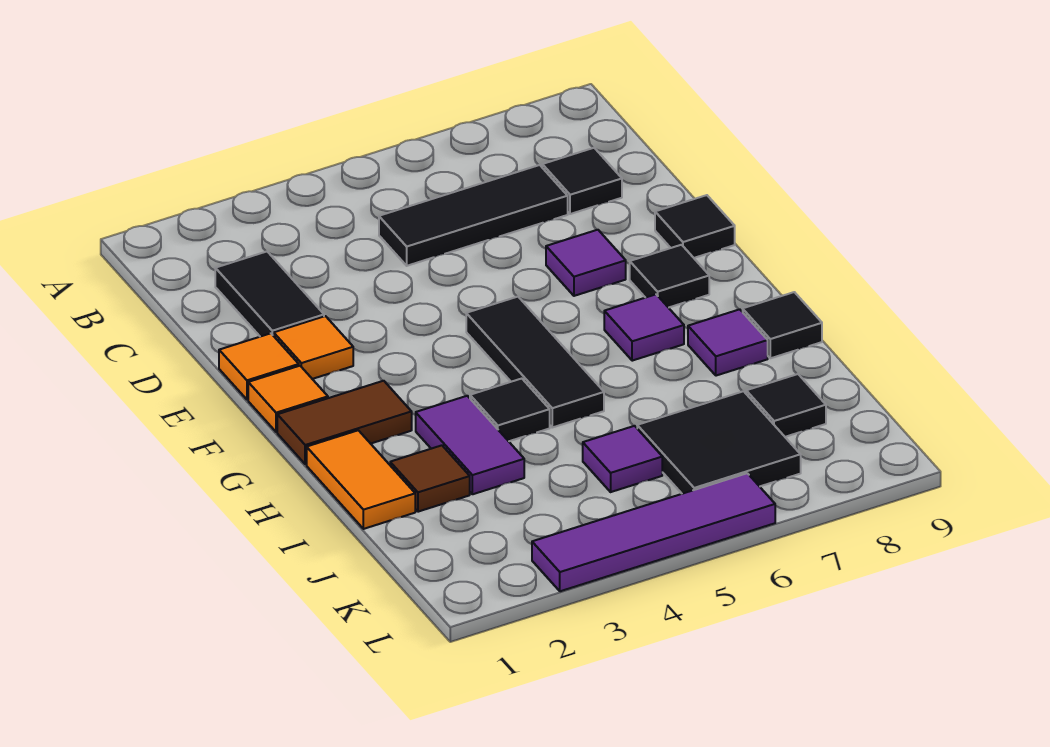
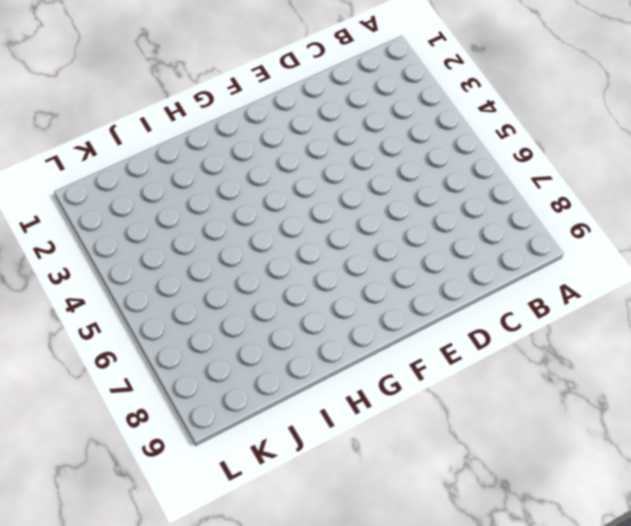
none -> black tile C2:D2 level 1
none -> black tile C5:C7 level 1
none -> black tile C8 level 1

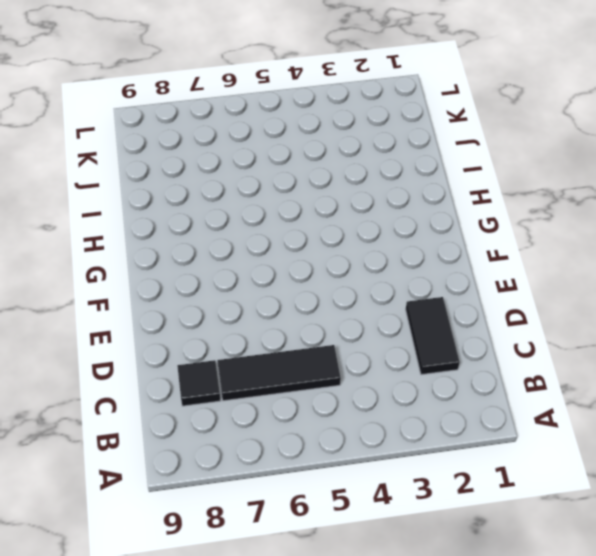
none -> orange tile E1 level 1
none -> orange tile E2 level 1
none -> purple tile E7 level 1

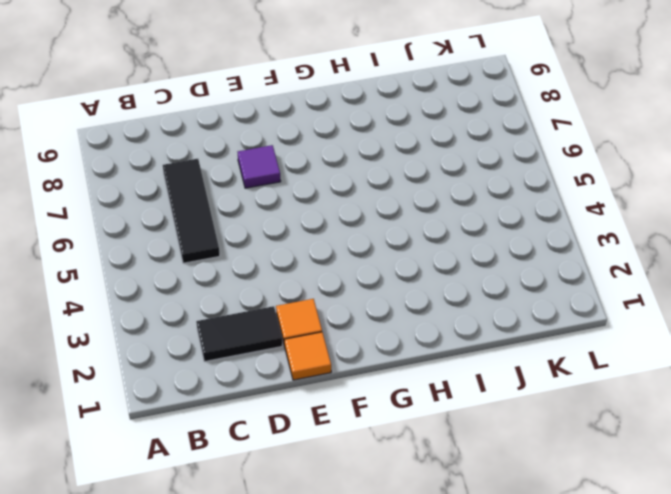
none -> black tile C8 level 1
none -> black tile E9 level 1
none -> orange tile F1 level 1

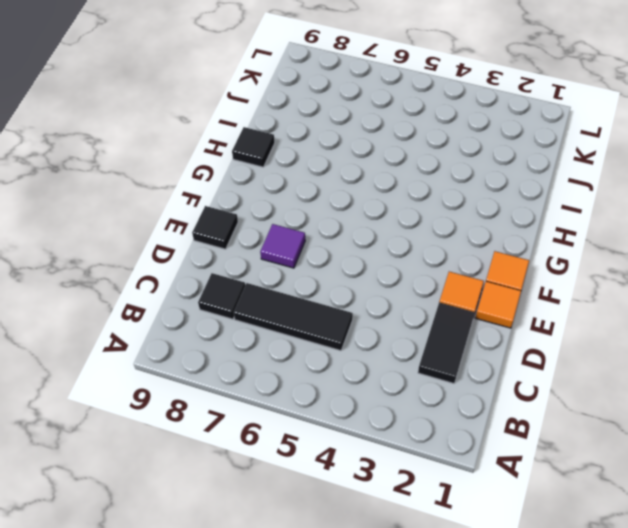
none -> black tile F5:H5 level 1
none -> black tile F8 level 1
none -> brown tile G1:G2 level 1

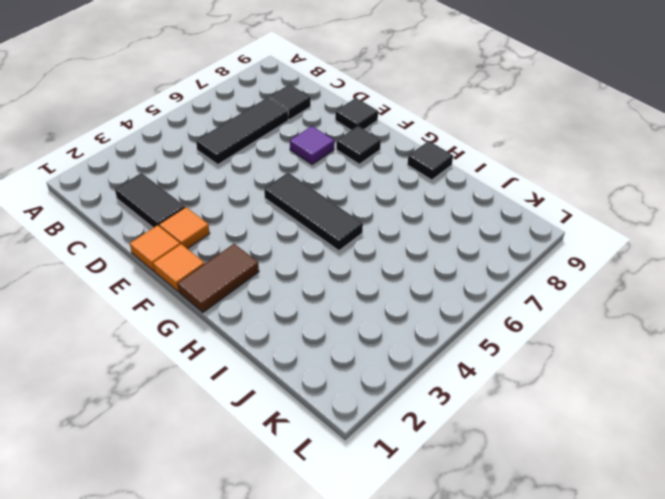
none -> purple tile G7 level 1
none -> orange tile H1:I1 level 1
none -> purple tile H3:I3 level 1

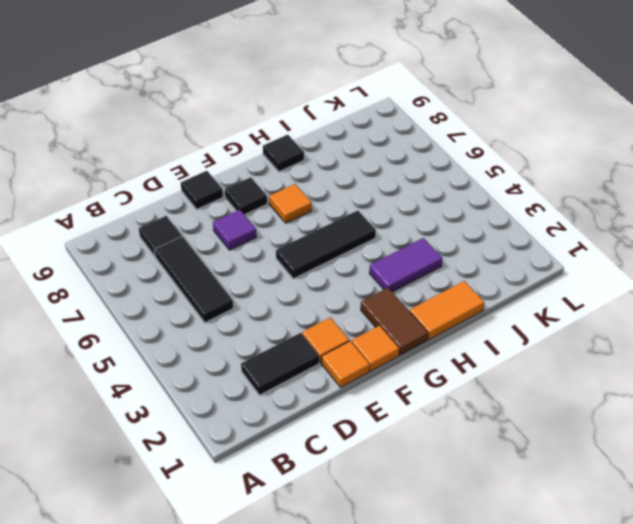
orange tile G7 level 1 -> purple tile G7 level 1
none -> black tile H4 level 1
none -> purple tile H8 level 1
none -> brown tile I2 level 1

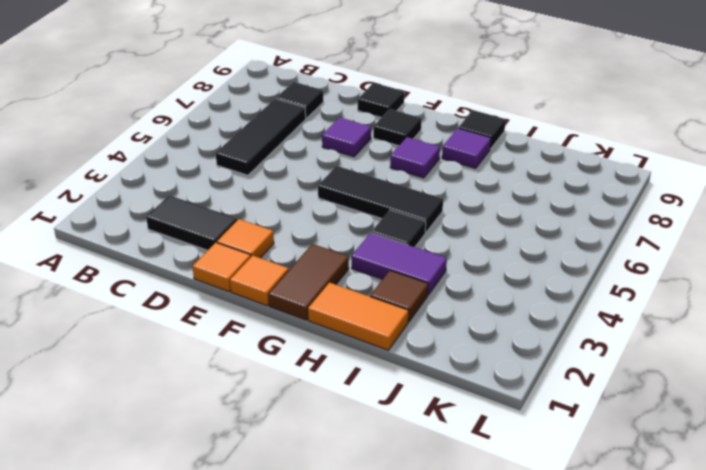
none -> purple tile J5 level 1
none -> black tile J6:K7 level 1
none -> black tile J8 level 1

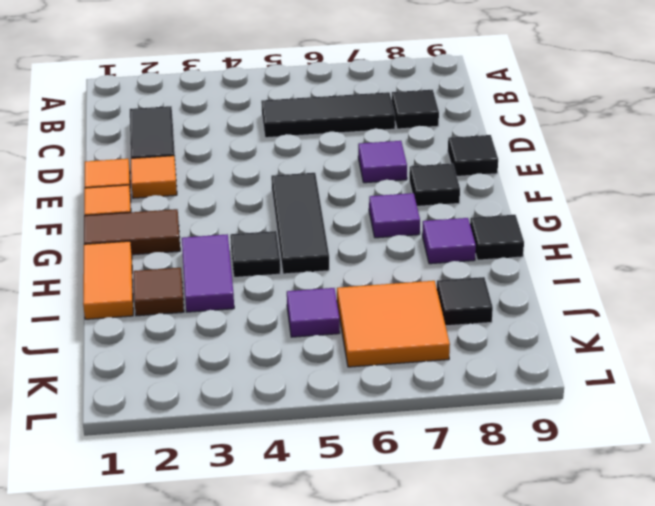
orange tile J6:K7 level 1 -> black tile J6:K7 level 1
none -> purple tile L3:L6 level 1

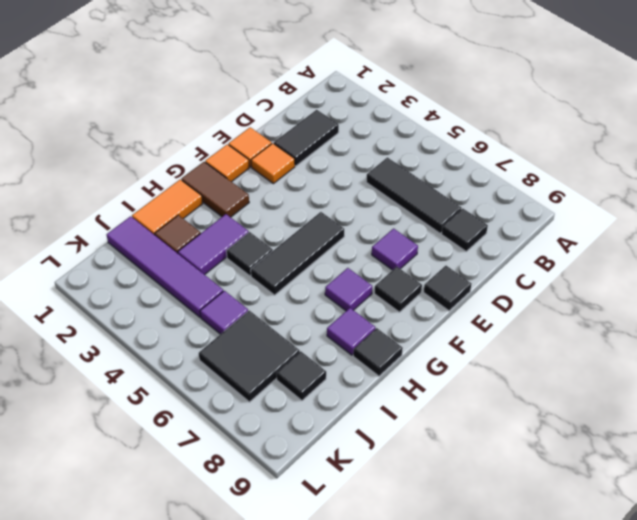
purple tile J1:J4 level 1 -> purple tile L3:L6 level 1

